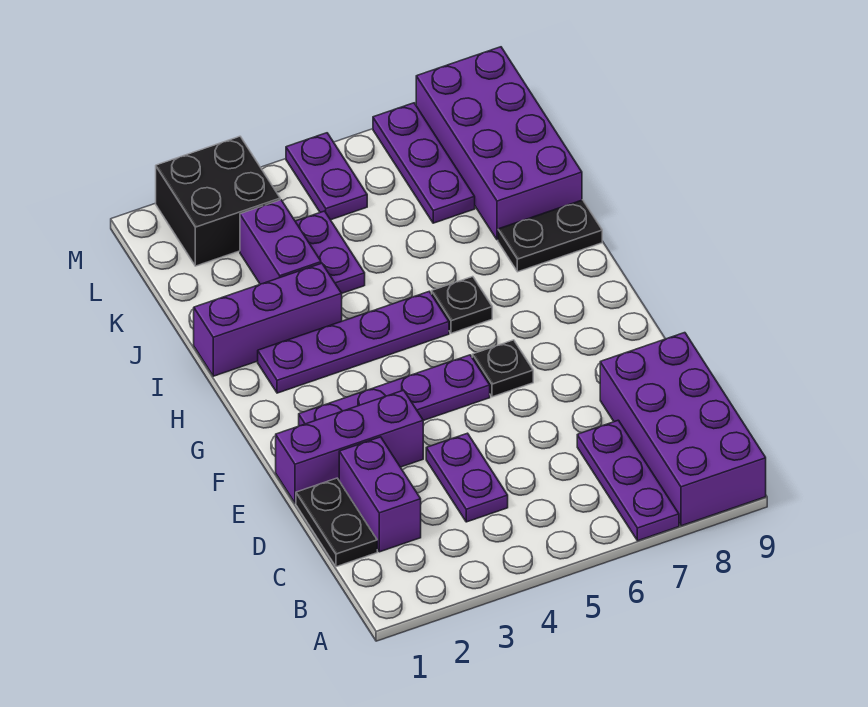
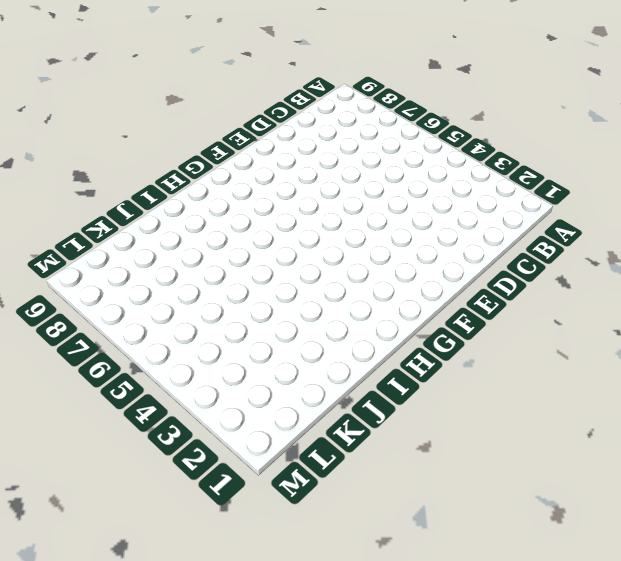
none -> purple plate A7:C7 level 1
none -> purple brick A8:D9 level 1
none -> black plate C1:D1 level 1

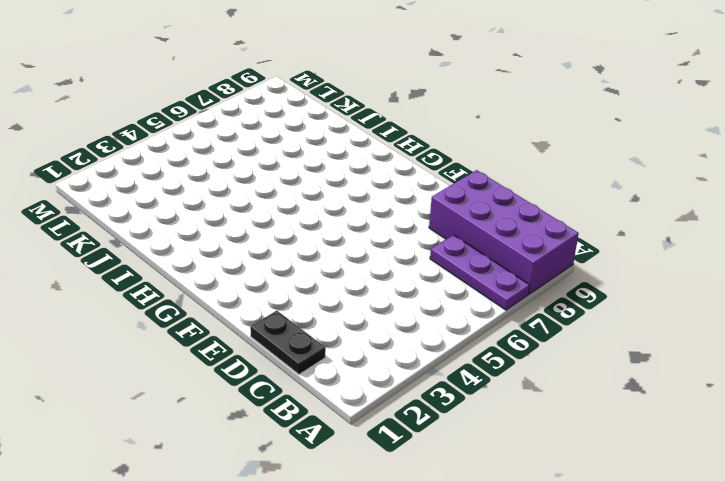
none -> purple brick C2:D2 level 1
none -> purple plate C4:D4 level 1
none -> purple brick E1:E3 level 1

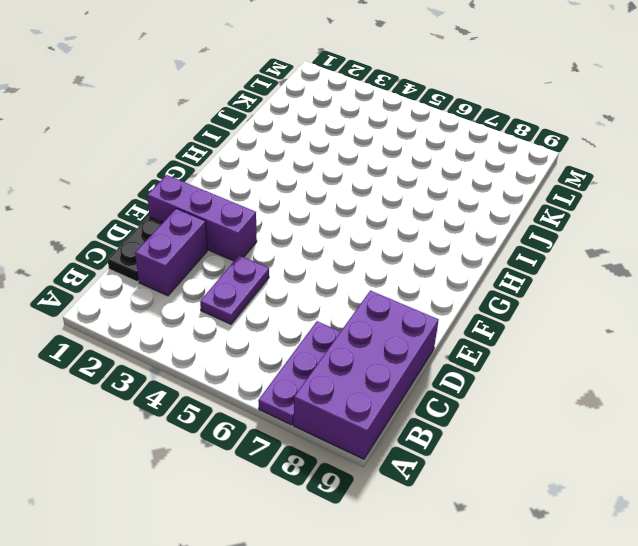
none -> purple plate F2:F5 level 1
none -> black plate F6 level 1
none -> purple plate H2:H5 level 1

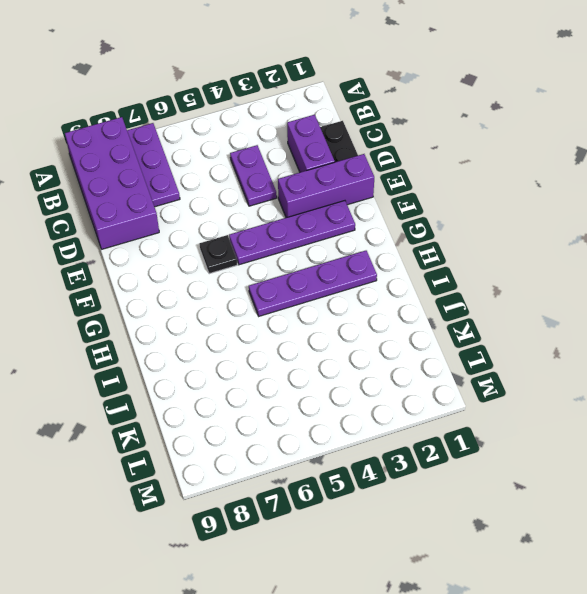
none -> black plate H6 level 1
none -> purple brick I1:I3 level 1
none -> black plate I8:I9 level 1

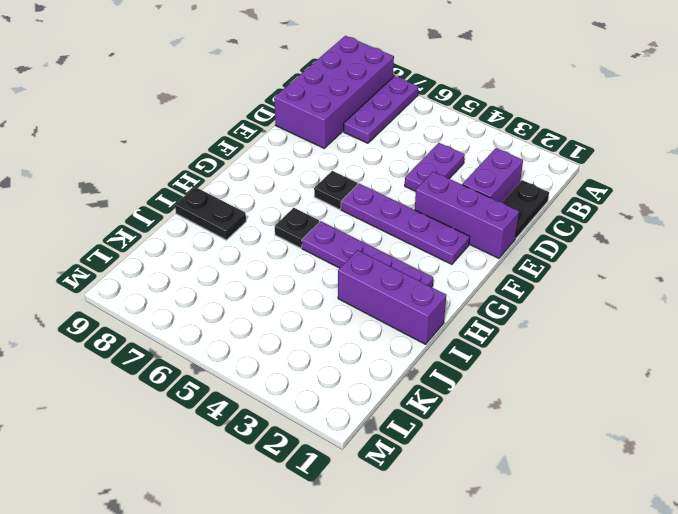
none -> purple brick J3:K3 level 1
none -> purple plate J4:K4 level 1
none -> purple brick J8:M9 level 1

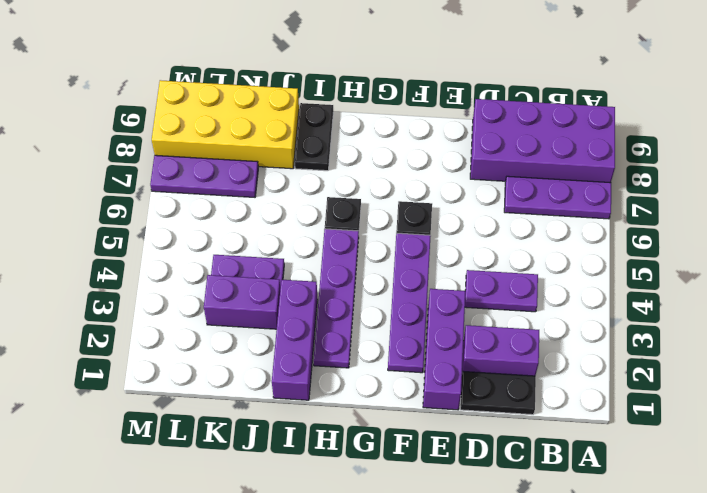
yellow brick J8:M9 level 1 -> purple brick J8:M9 level 1
none -> black brick L2:M3 level 1
none -> purple plate L5:M5 level 1

